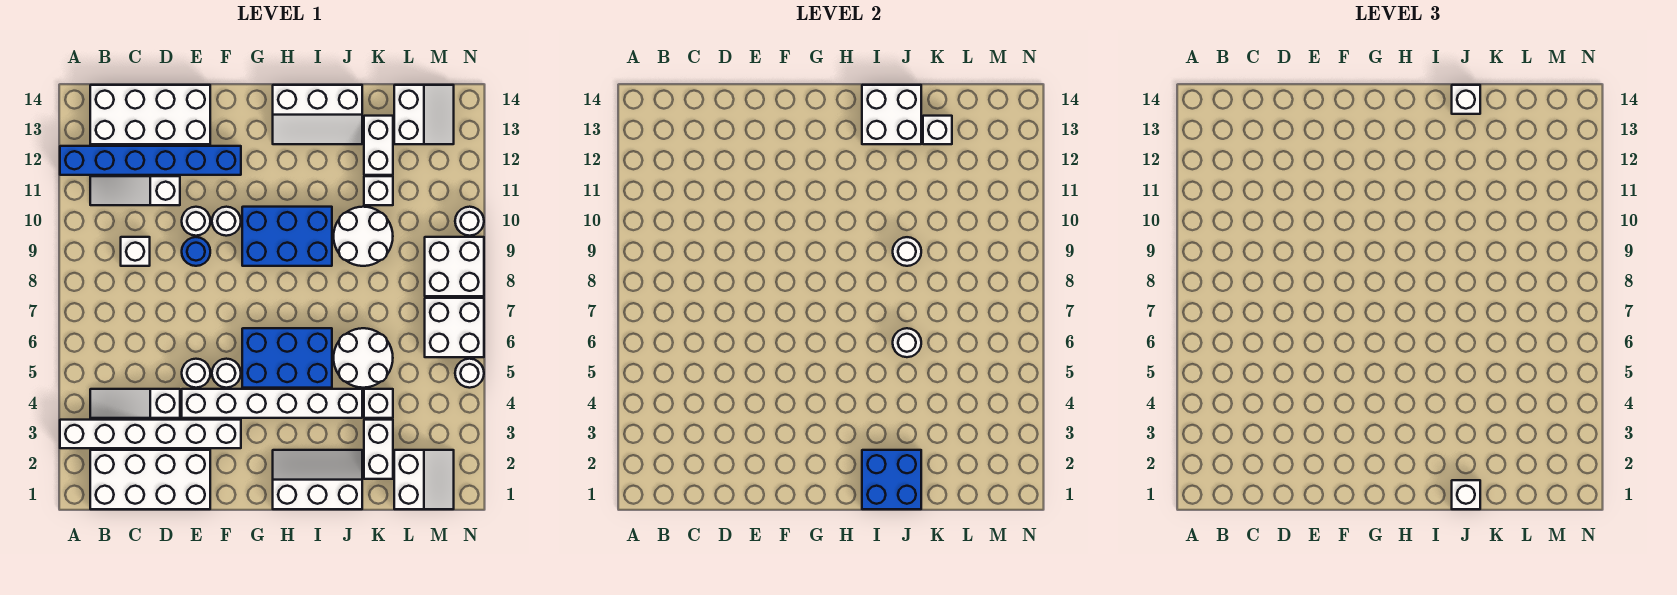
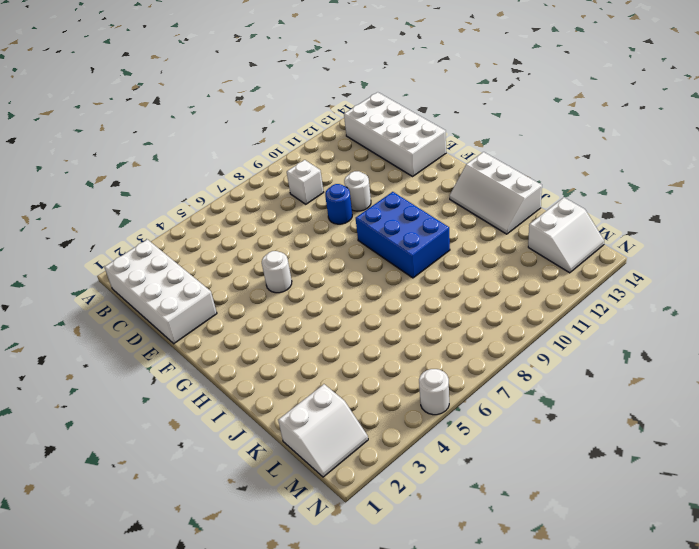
none -> white brick A3:F3 level 1
none -> blue brick A12:F12 level 1
none -> white slope B4:D4 level 1 top D
none -> white slope B11:D11 level 1 top D

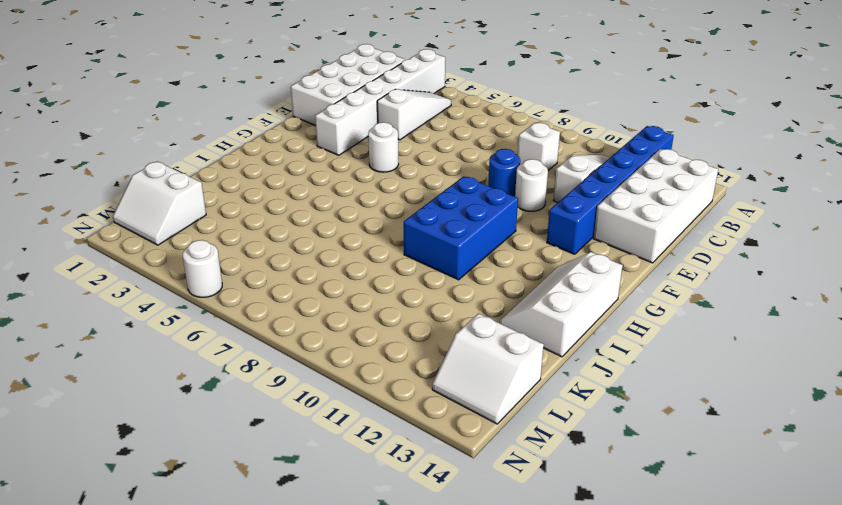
none -> white brick E4:J4 level 1
none -> white round brick E5 level 1
none -> white round brick F10 level 1
none -> blue brick G5:I6 level 1

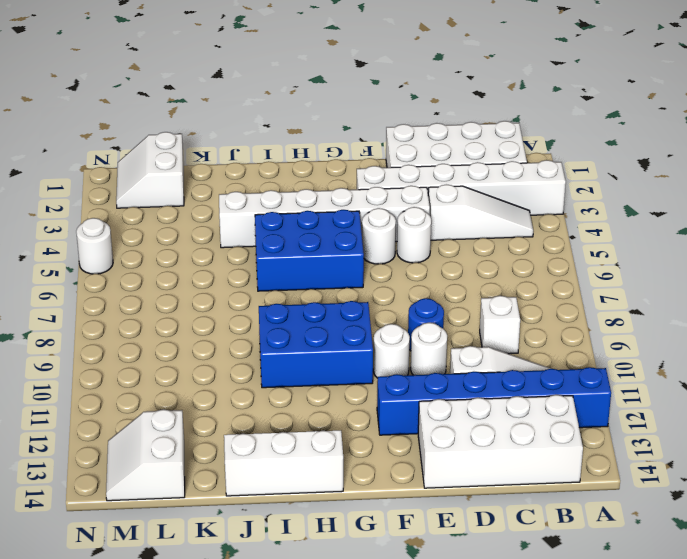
none -> white slope H1:J2 level 1 top 1
none -> white round brick J5:K6 level 1
none -> white round brick J9:K10 level 1
none -> white brick K2:K3 level 1

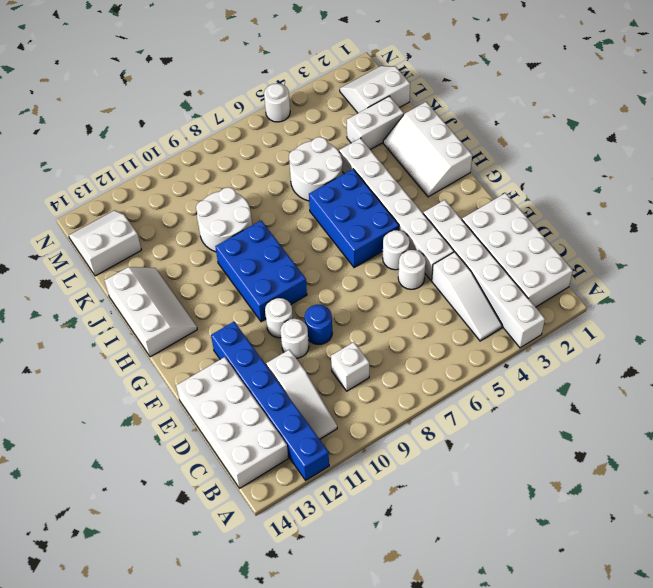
none -> white brick K4 level 1
none -> white brick K11 level 1
none -> white brick K12:K13 level 1
none -> white brick M6:N7 level 1

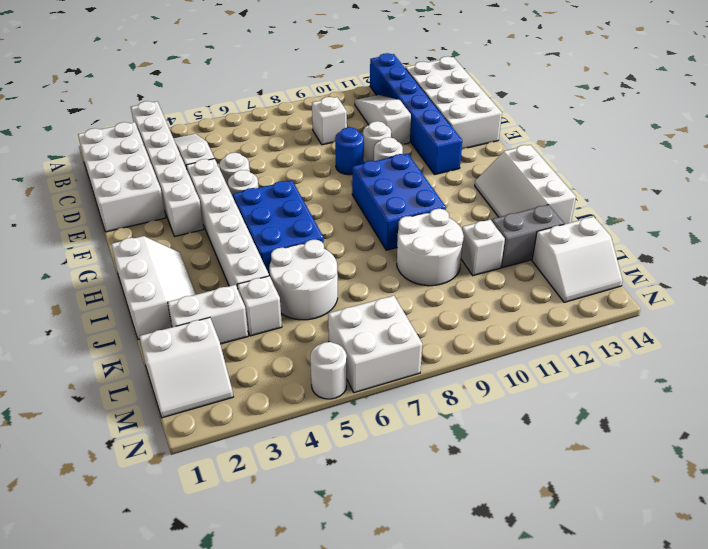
grey brick K12:K13 level 1 -> white brick K12:K13 level 1
none -> white brick M8:N9 level 1
none -> white round brick N10 level 1
none -> blue brick I1:J2 level 2
none -> white brick I13:J14 level 2

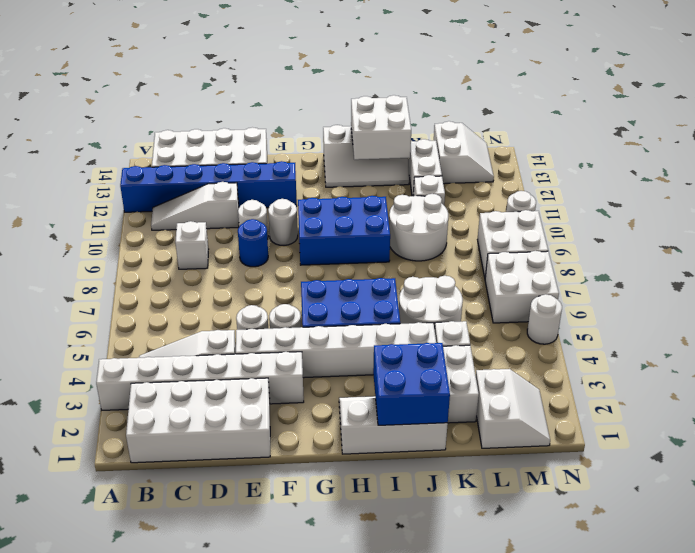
none -> white round brick J6 level 2
none -> white round brick J9 level 2
none -> white brick K13 level 2
none -> white brick J1 level 3

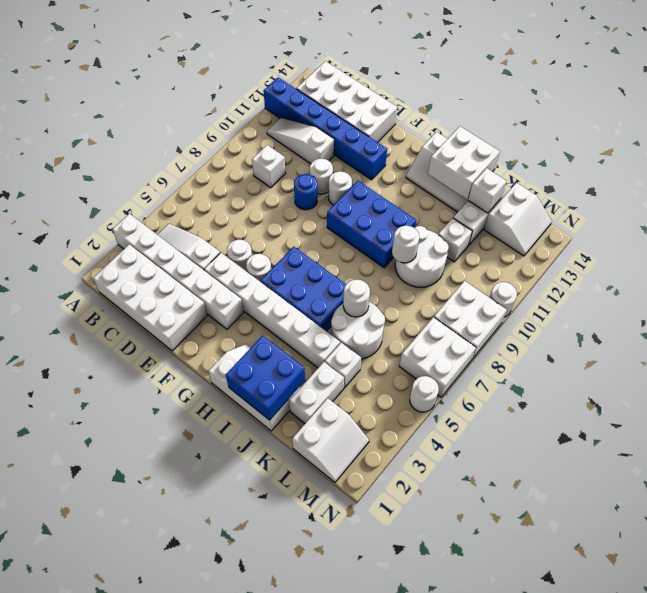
none -> white brick J1 level 3
none -> white brick J14 level 3

